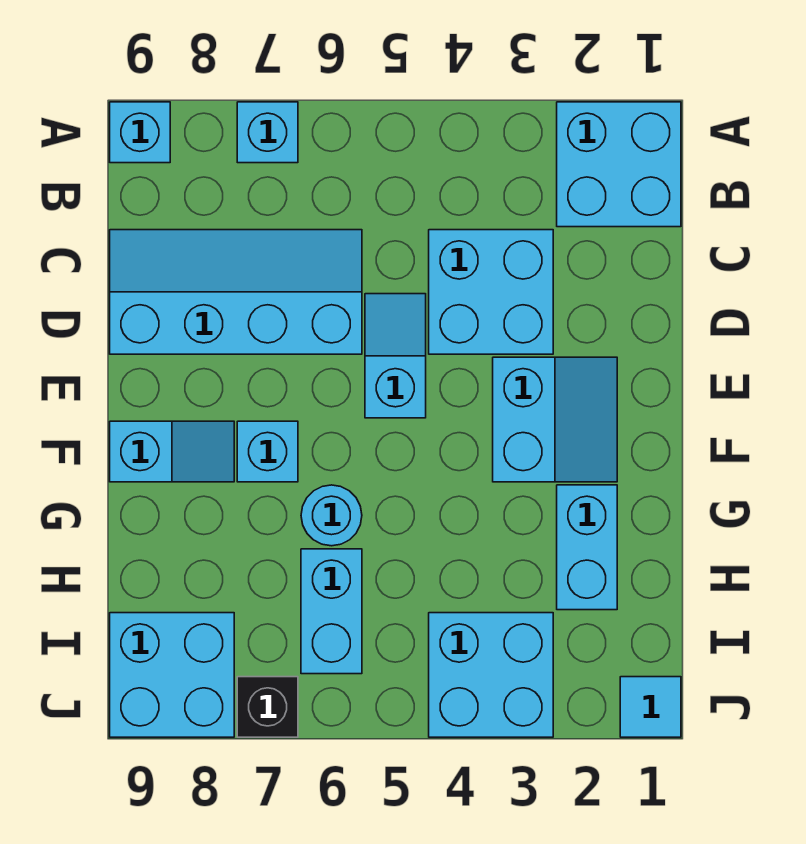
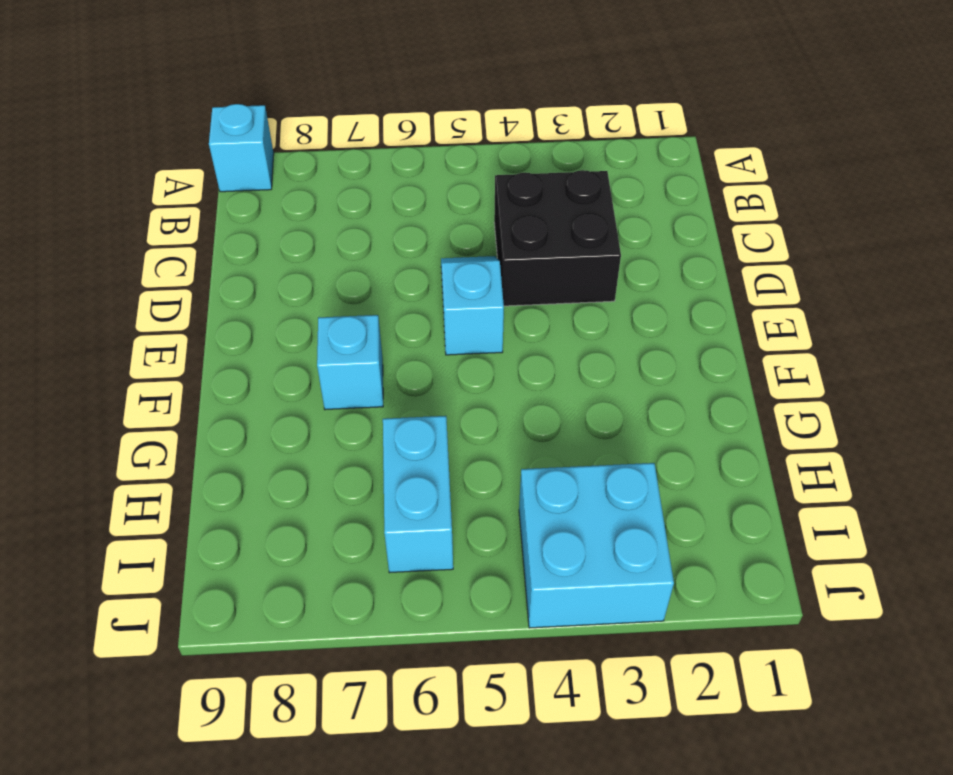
black brick C3:D4 level 1 -> cyan brick C3:D4 level 1
none -> cyan brick A1:B2 level 1
none -> cyan brick A7 level 1
none -> cyan slope C6:D9 level 1 top D

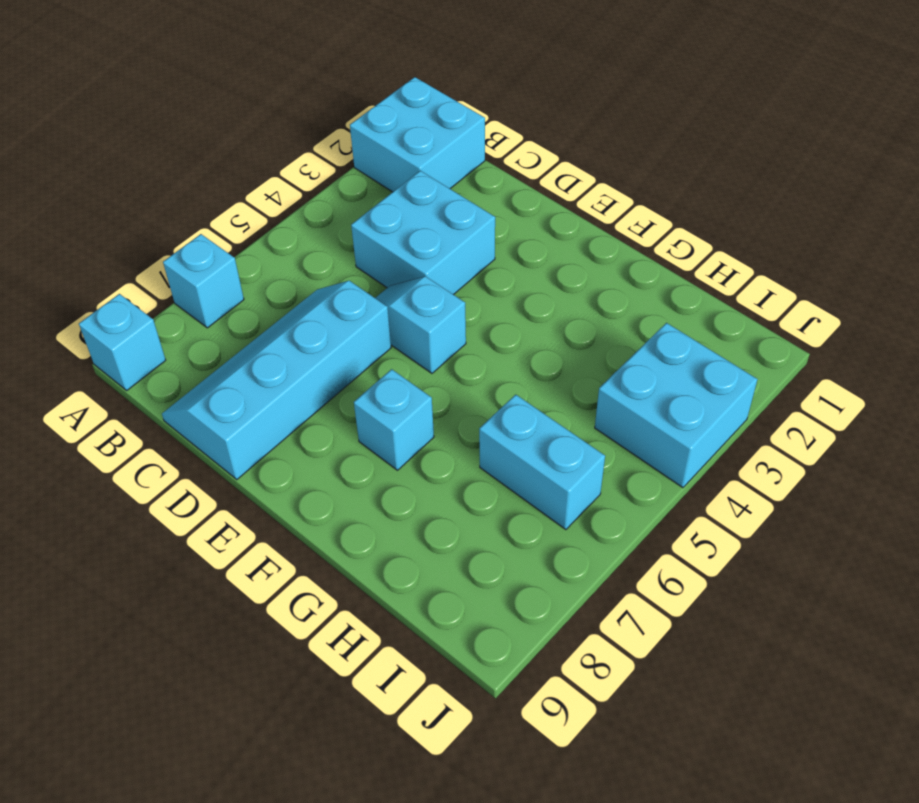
none -> cyan slope E2:F3 level 1 top 3
none -> cyan slope F8:F9 level 1 top 9
none -> cyan brick G2:H2 level 1

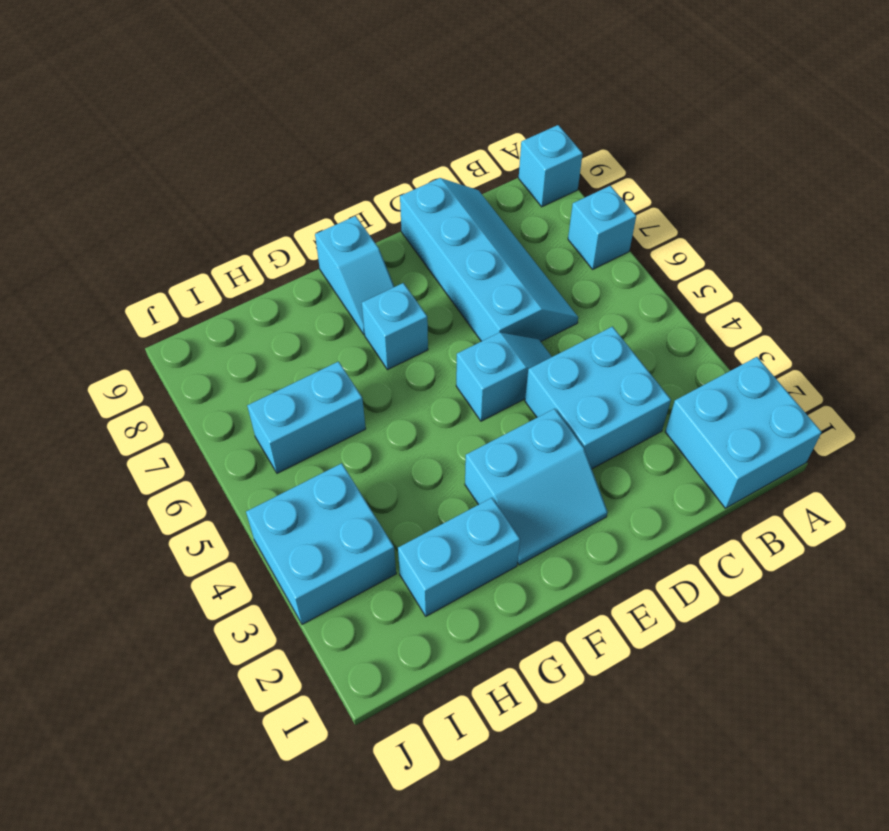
none -> cyan round brick G6 level 1
none -> cyan brick I8:J9 level 1
none -> cyan tile J1 level 1

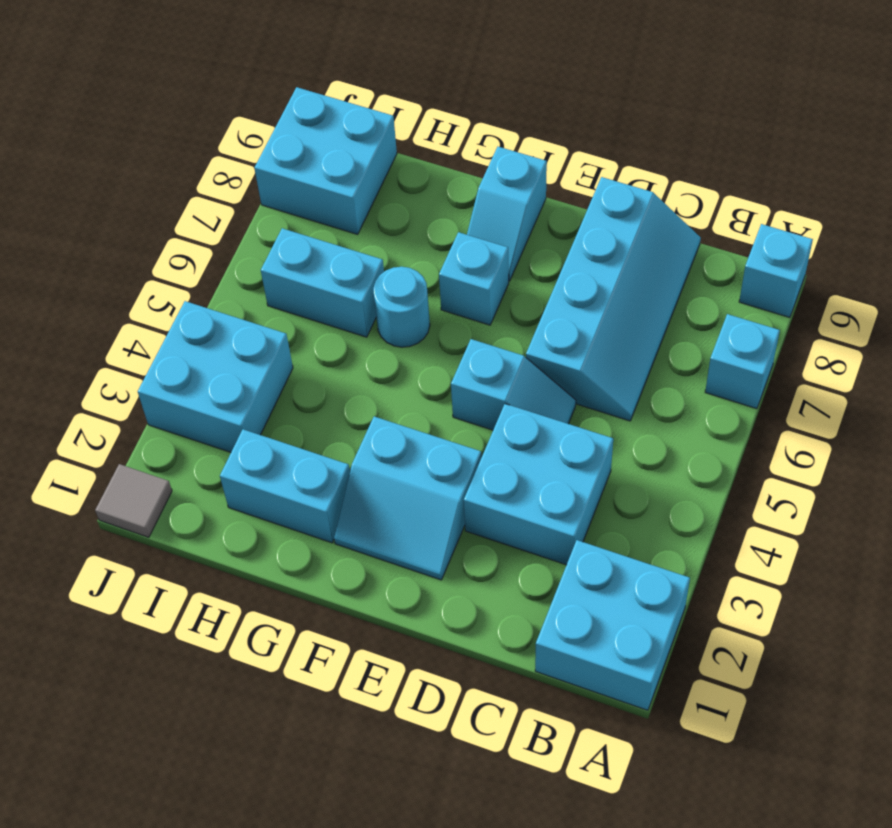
grey tile J1 level 1 -> cyan tile J1 level 1
none -> black brick J7 level 1

